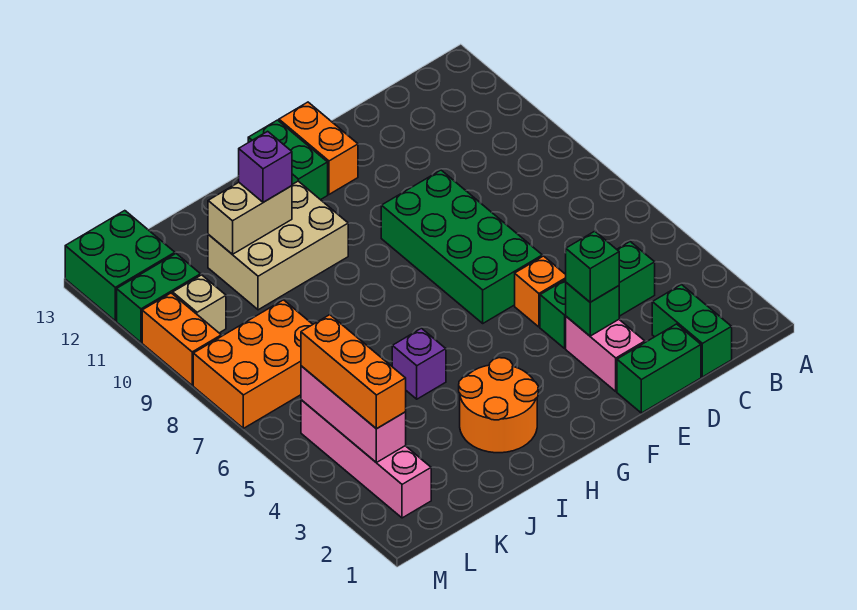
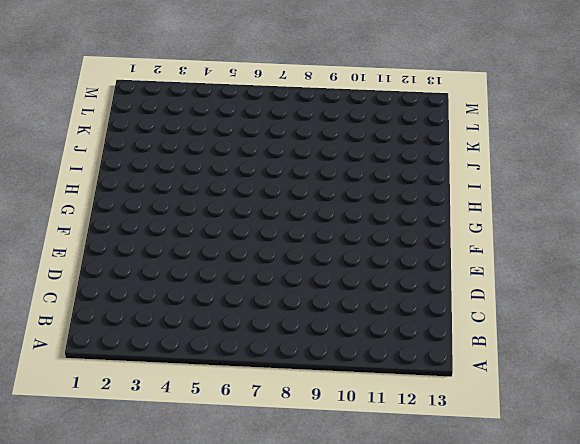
none -> green brick C1:C2 level 1
none -> green brick C4:E4 level 1
none -> green brick D1:E1 level 1

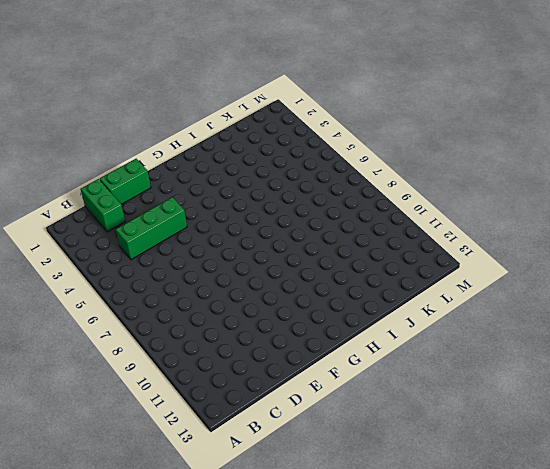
none -> pink brick E2:E3 level 1
none -> orange brick E5 level 1
none -> green brick E6:F9 level 1

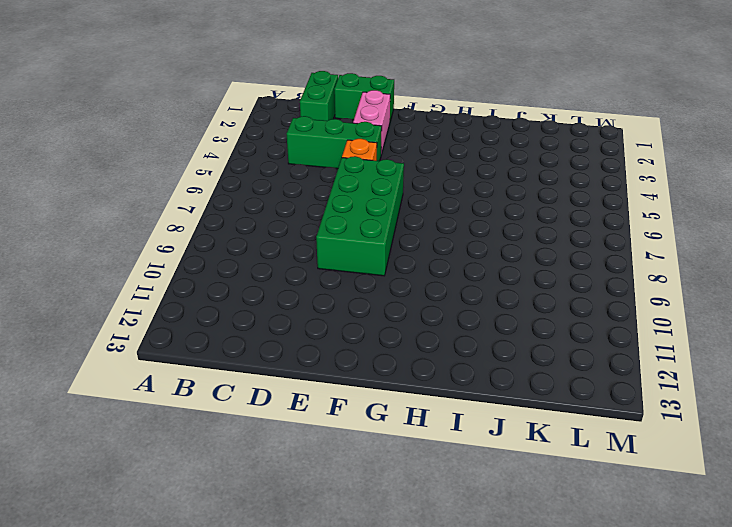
none -> orange brick F12:F13 level 1
none -> green brick G12:G13 level 1
none -> orange round brick H2:I3 level 1

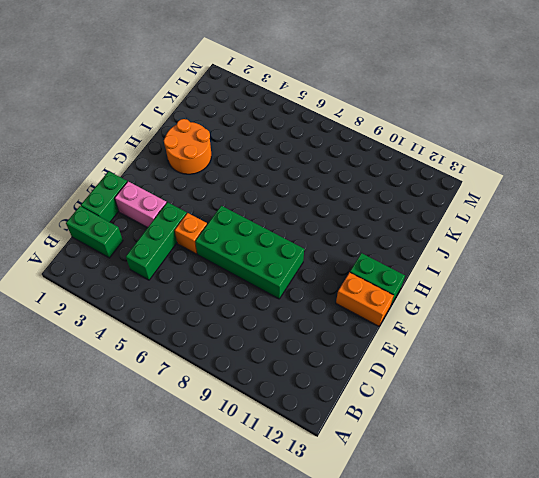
none -> tan brick H10:J11 level 1
none -> purple brick I5 level 1
none -> orange brick K7:M8 level 1

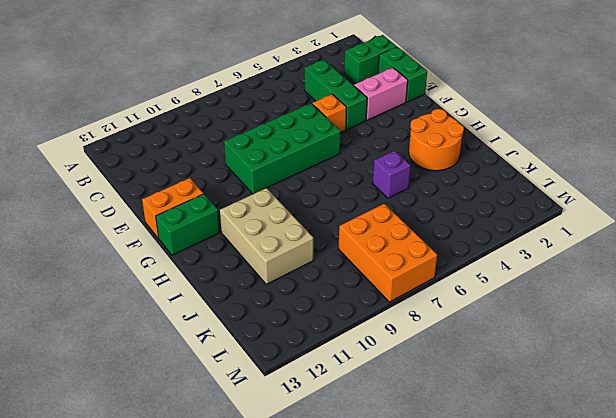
none -> pink brick L2:L5 level 1
none -> tan brick L10 level 1
none -> green brick L11:M11 level 1

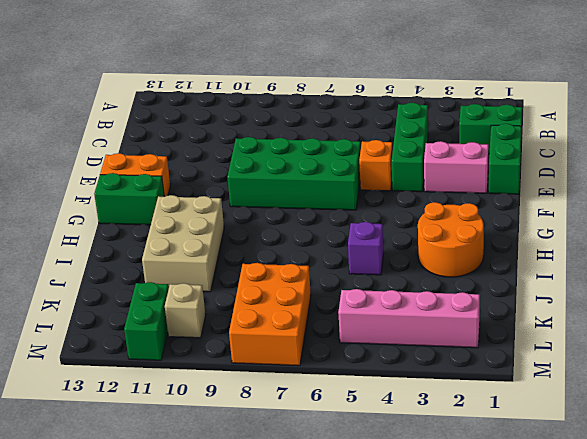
none -> green brick L12:M13 level 1
none -> orange brick M9:M10 level 1
none -> green brick E3 level 2

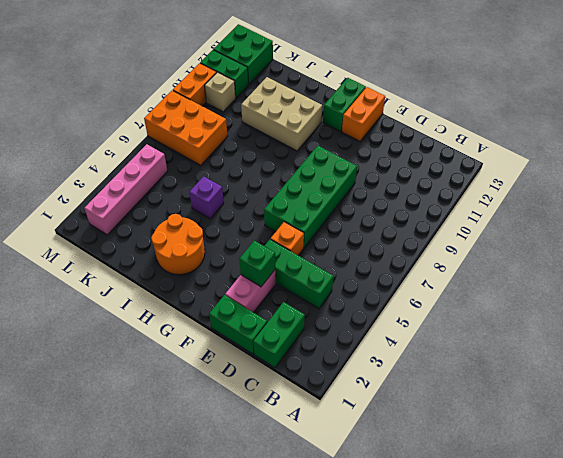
none -> tan brick I11:J11 level 2
none -> pink brick L3:L5 level 2
none -> green brick E3 level 3

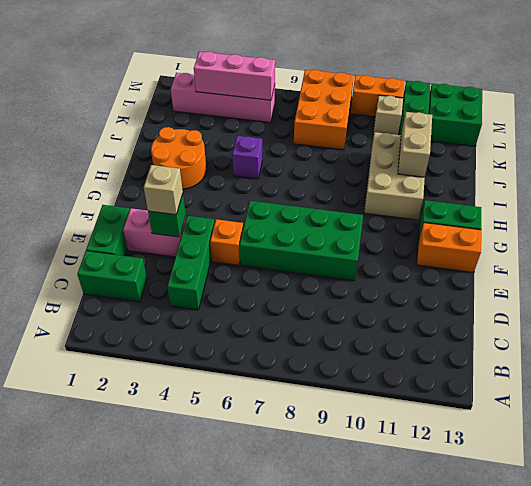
tan brick E3 level 3 -> green brick E3 level 3
none -> purple brick I11 level 3
none -> orange brick L3:L5 level 3

